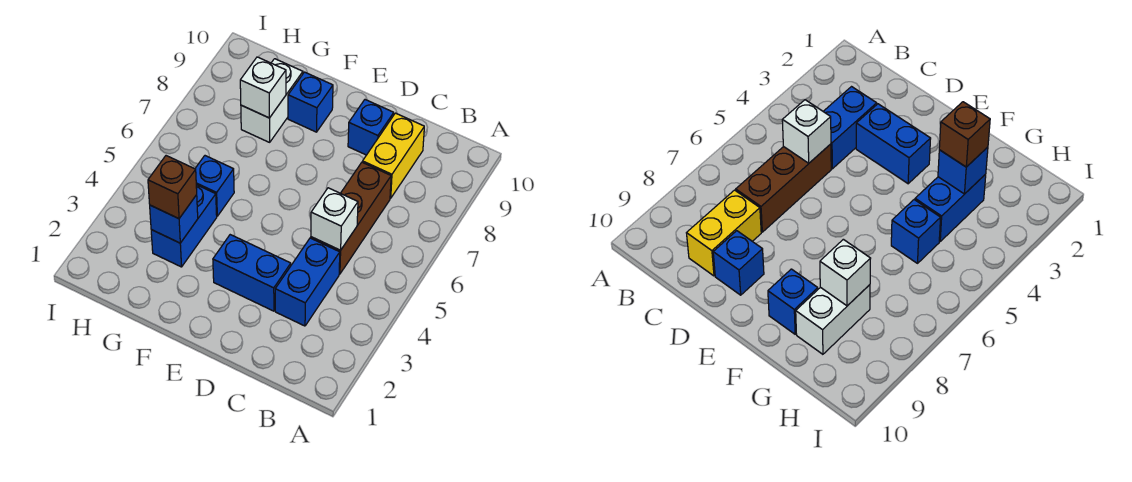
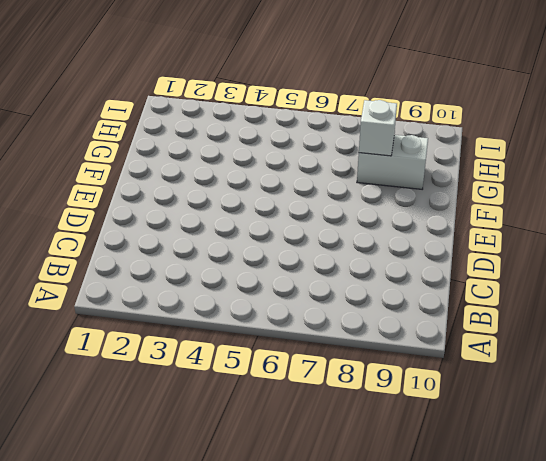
none -> blue brick C3:C4 level 1
none -> brown brick C5:C7 level 1
none -> yellow brick C8:C9 level 1

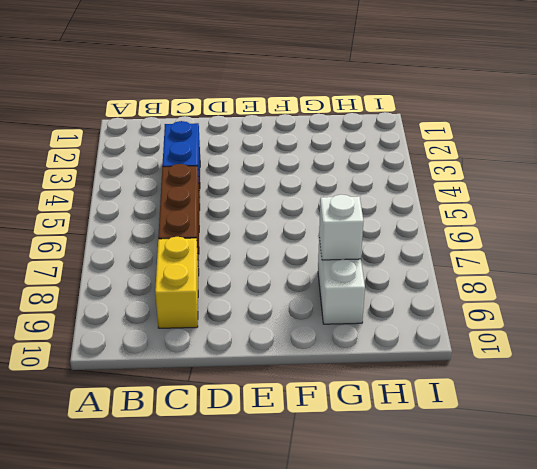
none -> blue brick D3:E3 level 1
none -> blue brick D9 level 1
none -> blue brick F9 level 1

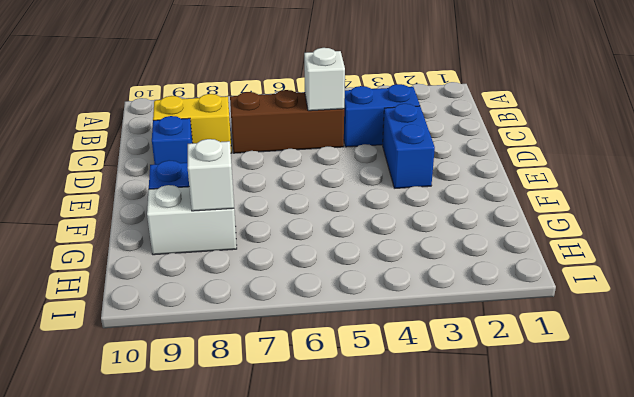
none -> blue brick G3:G4 level 1
none -> blue brick G5 level 1
none -> blue brick G3 level 2

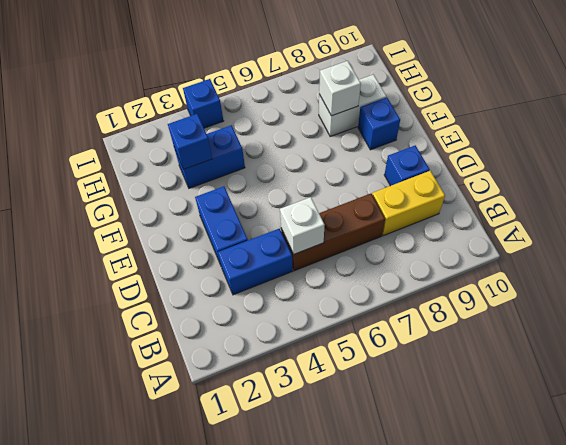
blue brick I4 level 1 -> blue brick G5 level 1
none -> brown brick G3 level 3

